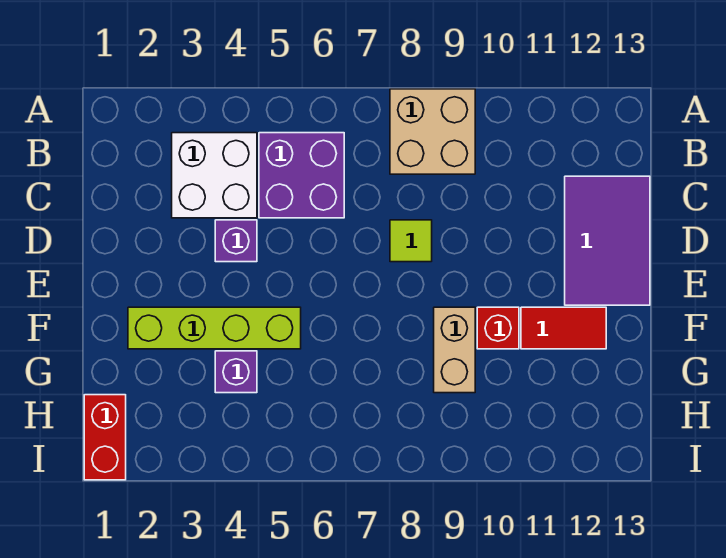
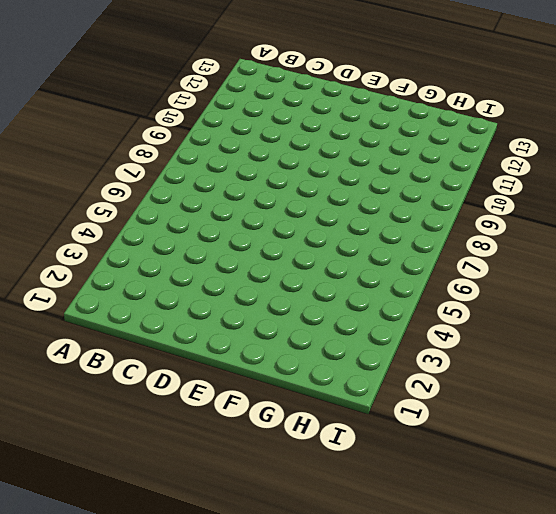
none -> tan brick A8:B9 level 1
none -> white brick B3:C4 level 1
none -> purple brick B5:C6 level 1

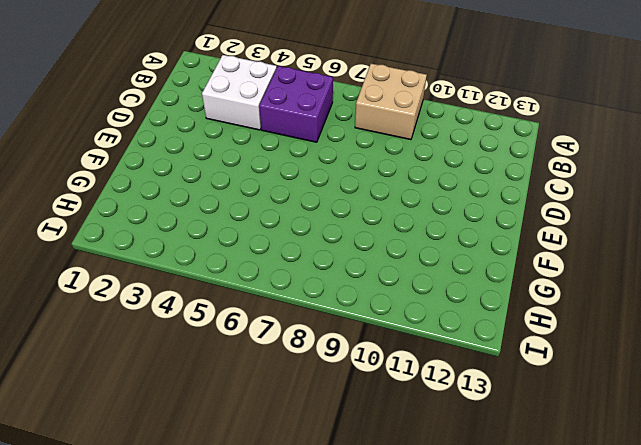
none -> purple tile C12:E13 level 1
none -> purple brick D4 level 1
none -> lime tile D8 level 1

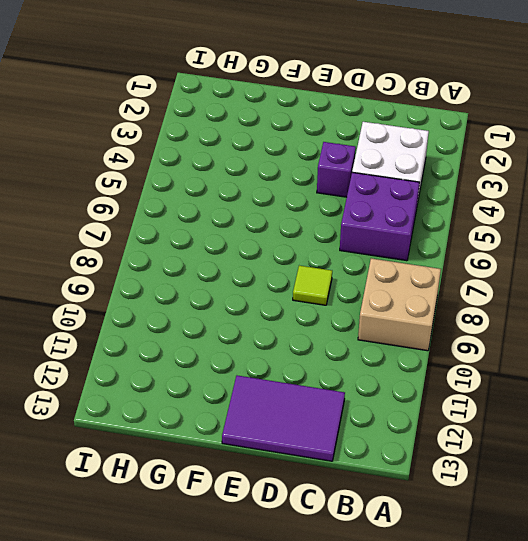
none -> lime brick F2:F5 level 1
none -> tan brick F9:G9 level 1
none -> red brick F10 level 1

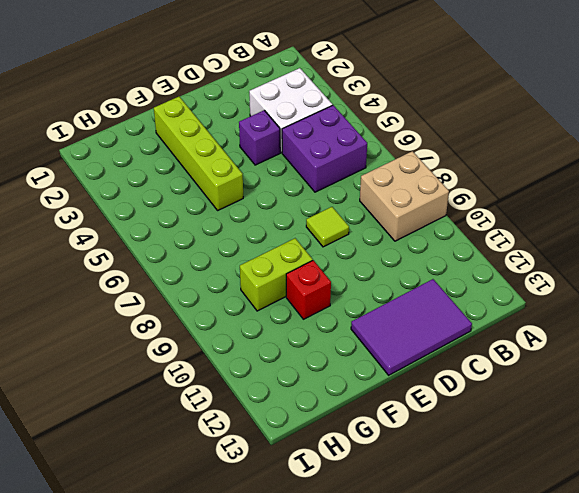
lime brick F9:G9 level 1 -> tan brick F9:G9 level 1
none -> red tile F11:F12 level 1
none -> purple brick G4 level 1
none -> red brick H1:I1 level 1

